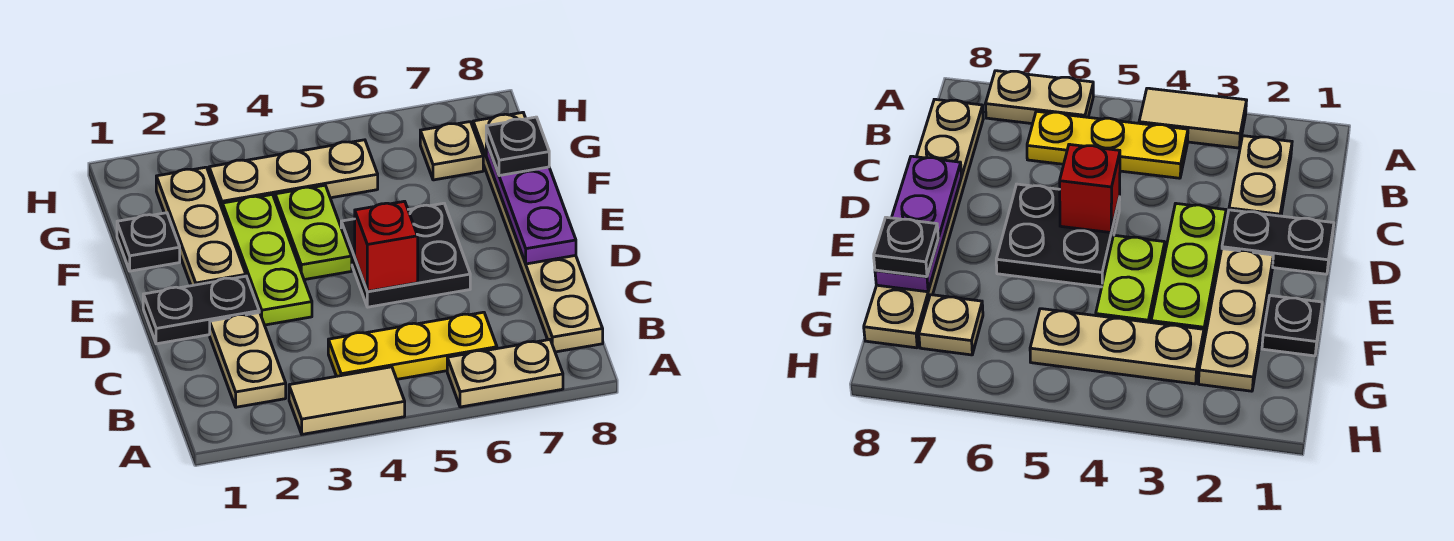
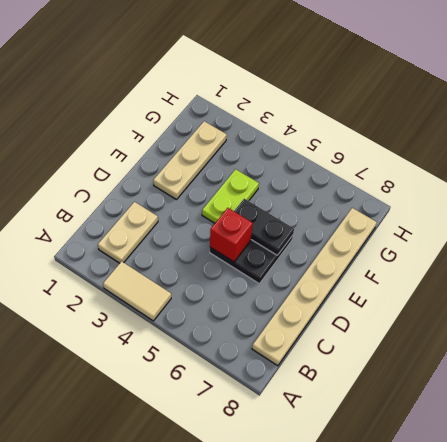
black plate E5:E6 level 2 -> black plate D1:D2 level 1
none -> tan plate A6:A7 level 1
none -> yellow plate B4:B6 level 1
none -> lime plate D3:F3 level 1

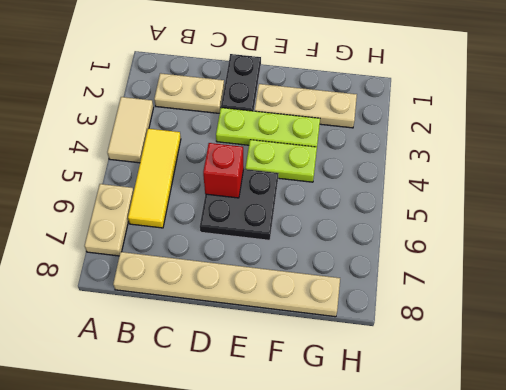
yellow tile B4:B6 level 1 -> yellow plate B4:B6 level 1
none -> black plate F1 level 1
none -> tan plate G3:G5 level 1
none -> tan plate G7 level 1

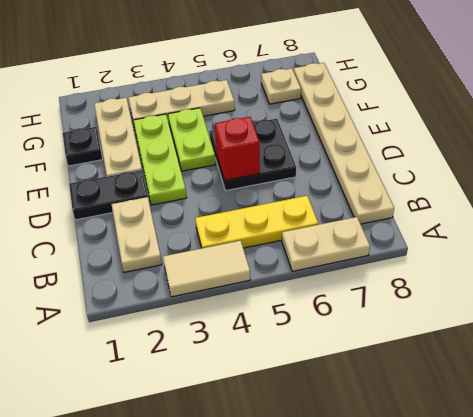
none -> purple plate D8:F8 level 2
none -> black plate F8 level 3

